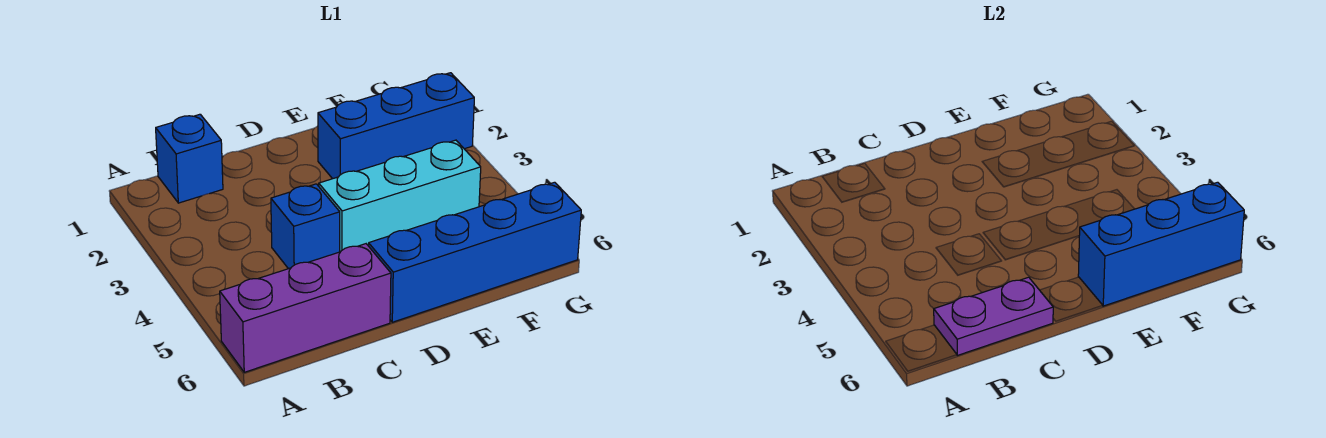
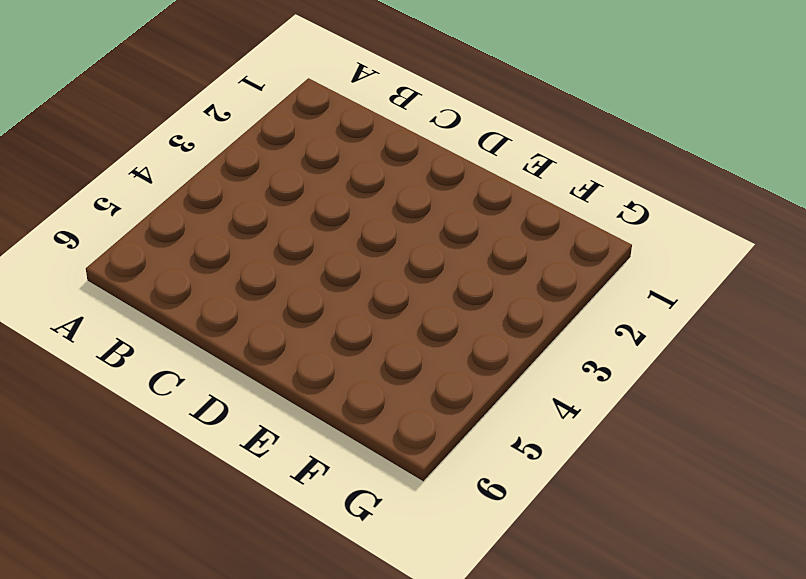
none -> purple brick A6:C6 level 1
none -> blue brick B1 level 1

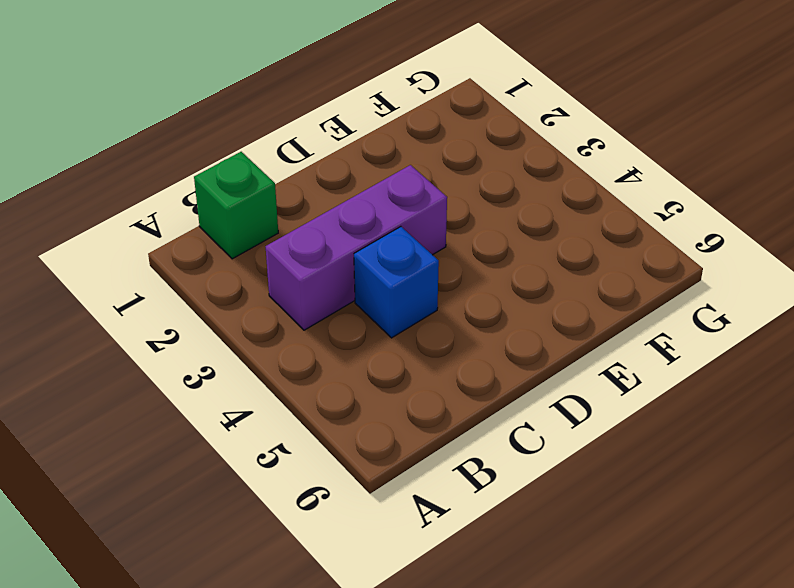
green brick B1 level 1 -> blue brick B1 level 1
purple brick B3:D3 level 1 -> purple brick A6:C6 level 1
none -> cyan brick D4:F4 level 1
none -> blue brick D6:G6 level 1

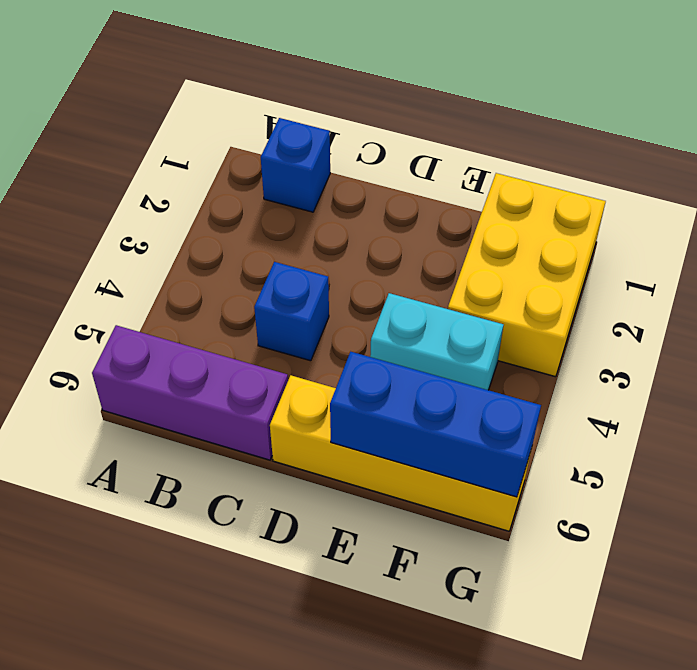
yellow brick D6:G6 level 1 -> blue brick D6:G6 level 1
cyan brick E4:F4 level 1 -> cyan brick D4:F4 level 1
yellow brick F1:G3 level 1 -> blue brick E2:G2 level 1
none -> purple plate B6:C6 level 2

